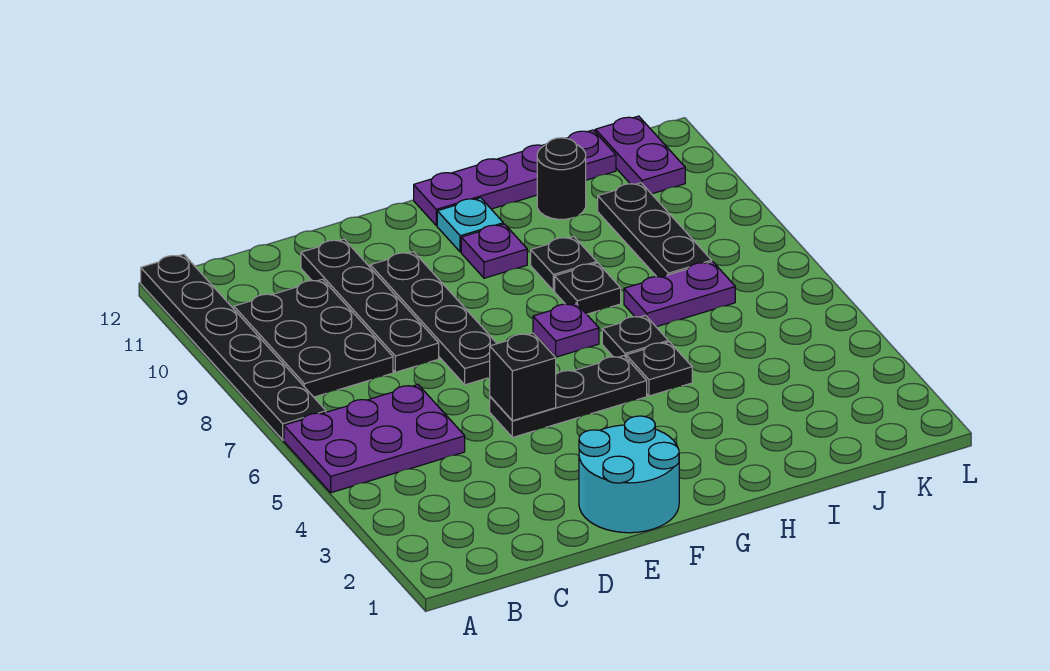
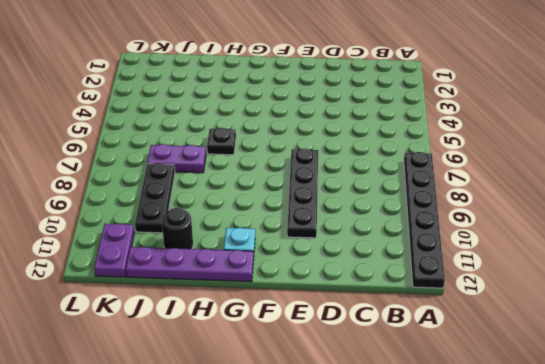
none -> purple plate A5:C6 level 1
none -> black plate B8:C10 level 1
none -> black plate D8:D11 level 1

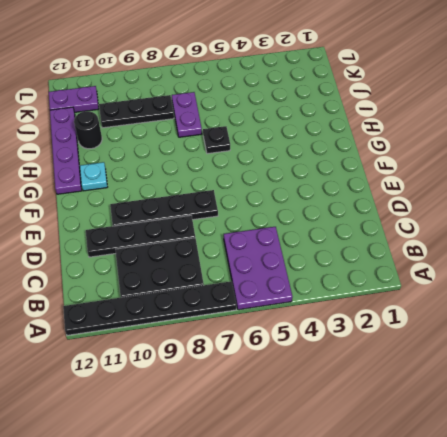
none -> cyan round brick E1:F2 level 1
none -> black plate E5:G5 level 1
none -> purple plate G7 level 1

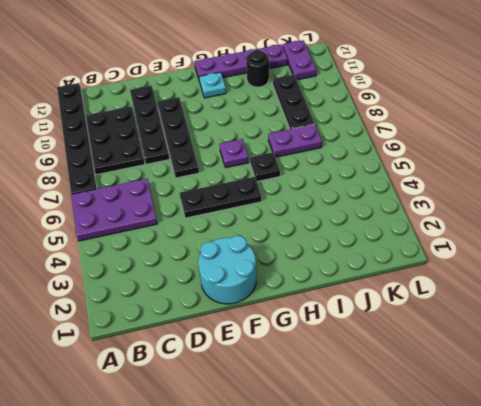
none -> purple plate G10 level 1
none -> black plate H5 level 1
none -> black plate H8 level 1

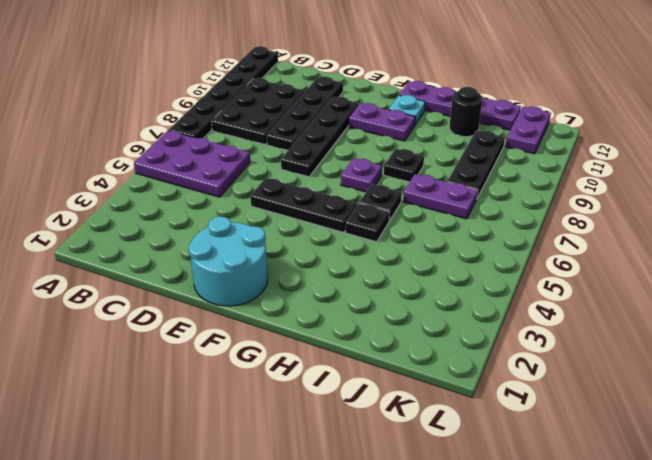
purple plate F10:G10 level 1 -> purple plate G10 level 1
none -> black plate H9 level 1
none -> black brick E5 level 2

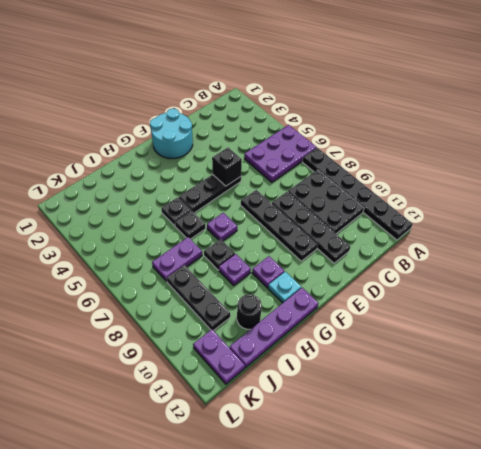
purple plate H9 level 1 -> black plate H9 level 1

